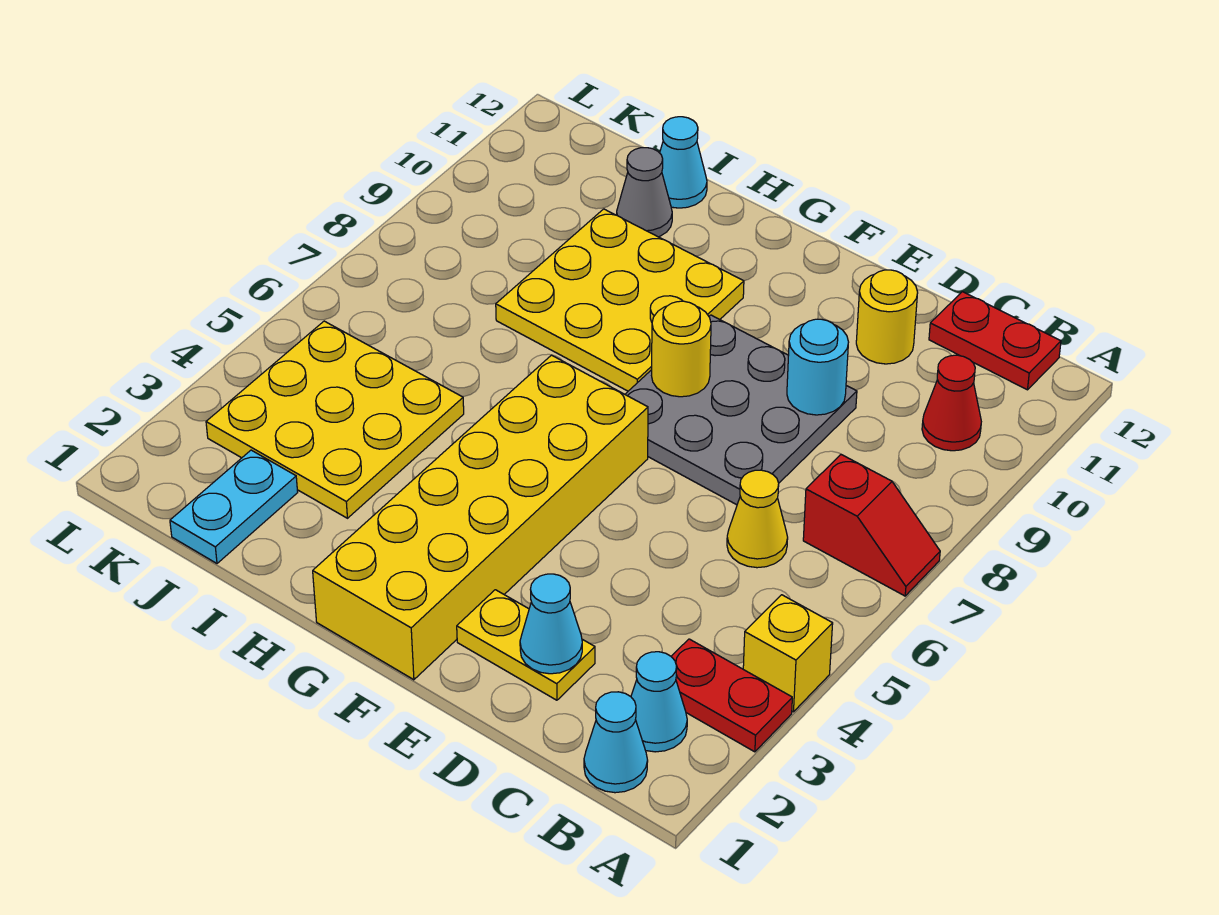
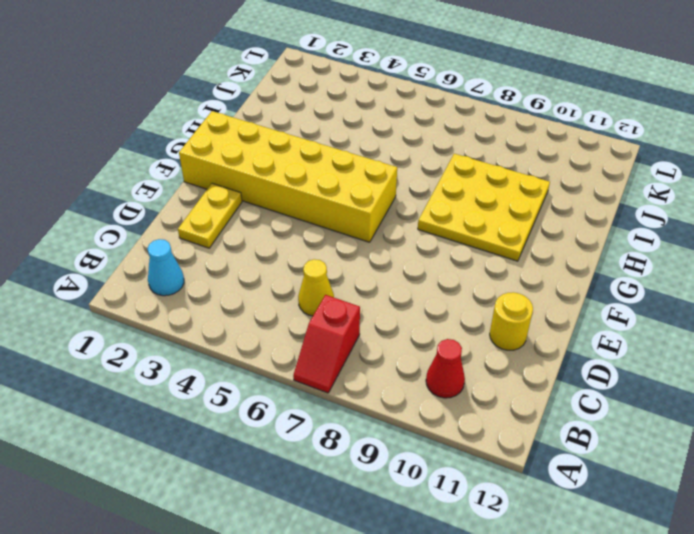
none -> red plate A3:B3 level 1
none -> yellow brick A4 level 1
none -> cyan cone B1 level 1

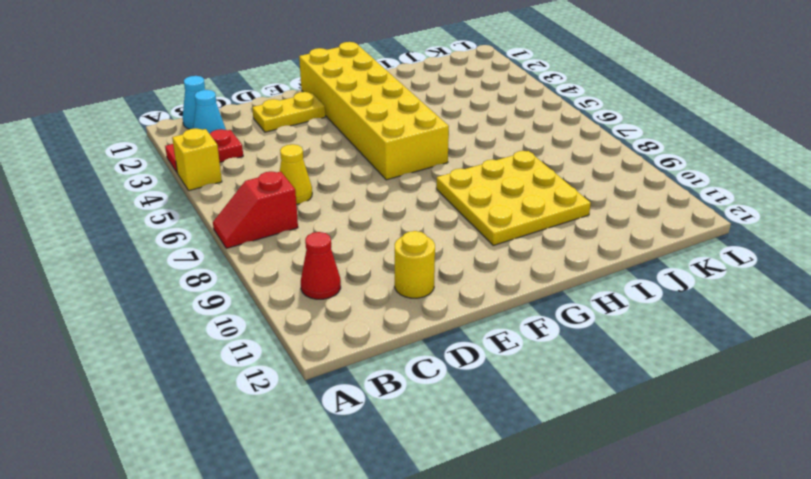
none -> red plate B12:C12 level 1
none -> grey plate D7:F9 level 1
none -> yellow plate I3:K5 level 1

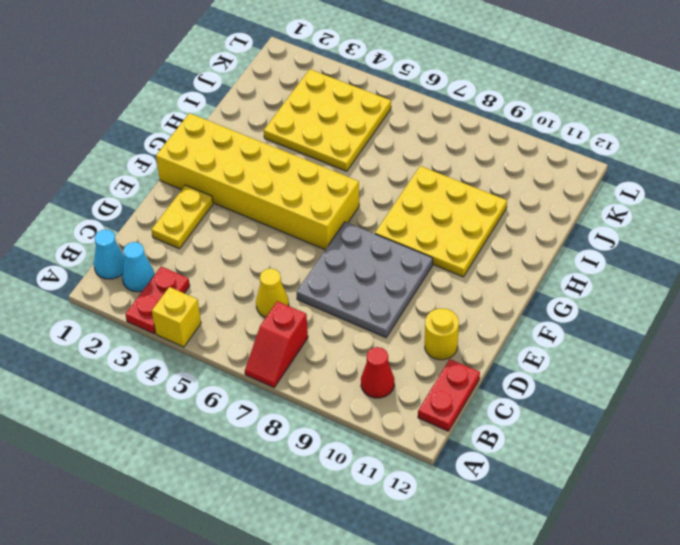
none -> grey cone I11 level 1
none -> cyan cone I12 level 1
none -> cyan plate J1:J2 level 1

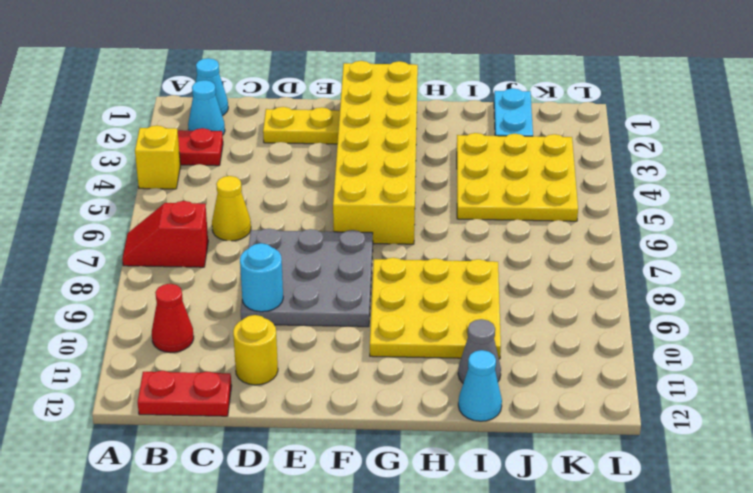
none -> cyan cone D2 level 2
none -> yellow round brick F8 level 2

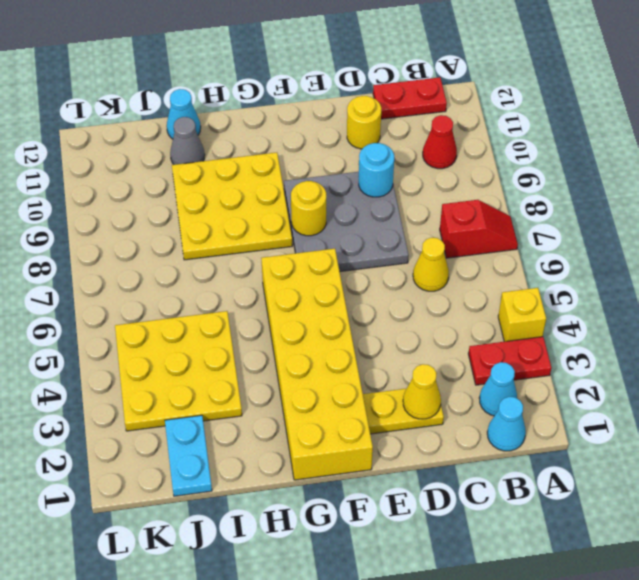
yellow cone D2 level 2 -> cyan cone D2 level 2

